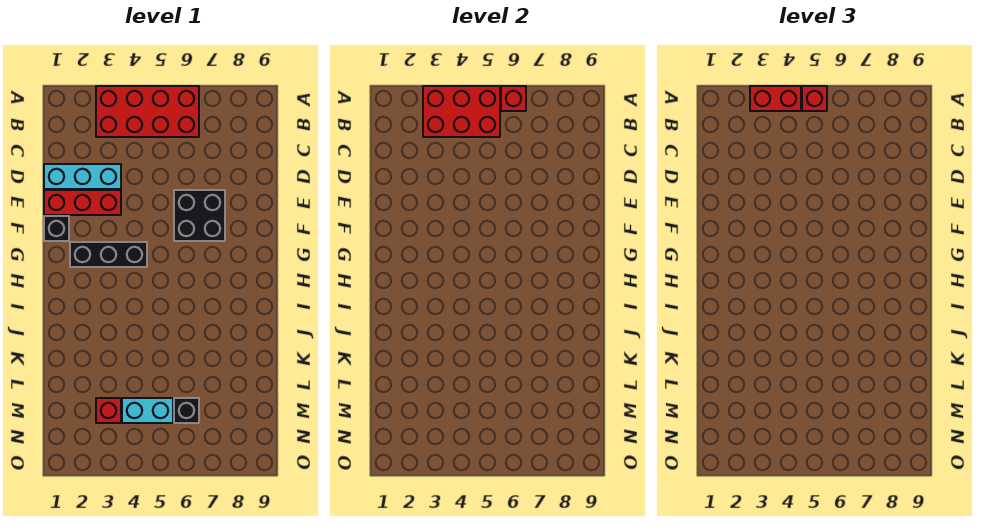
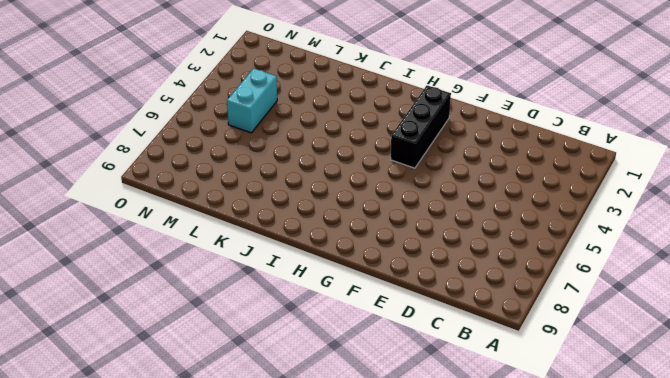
none -> red brick A3:B6 level 1
none -> cyan brick D1:D3 level 1
none -> red brick E1:E3 level 1

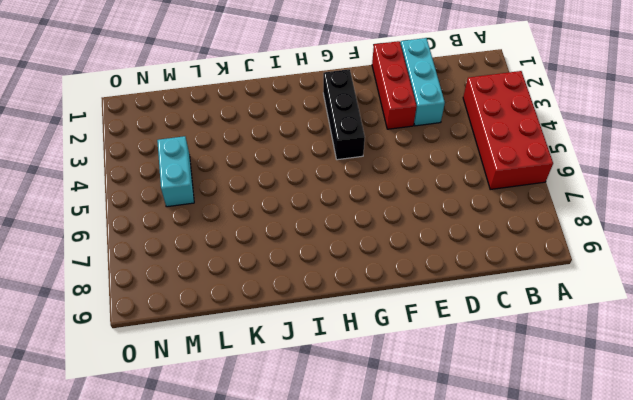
none -> black brick E6:F7 level 1
none -> black brick F1 level 1
none -> red brick M3 level 1

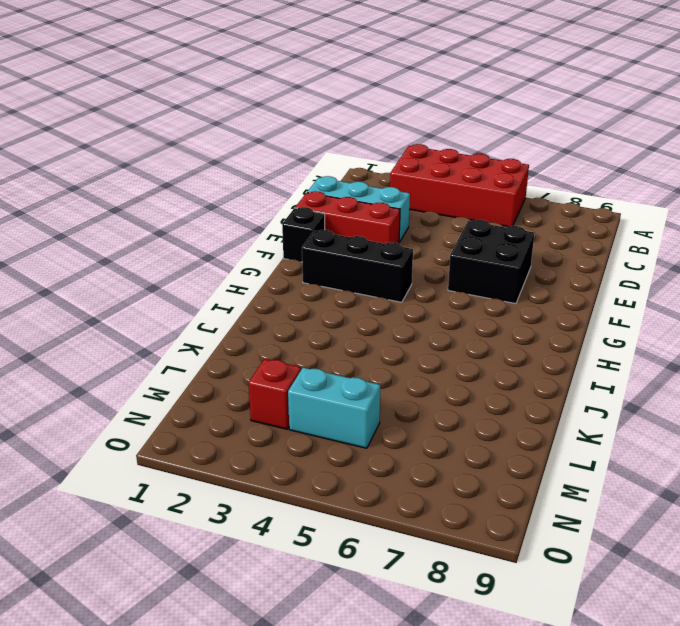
none -> black brick M6 level 1
none -> red brick A3:B5 level 2
none -> red brick A6 level 2

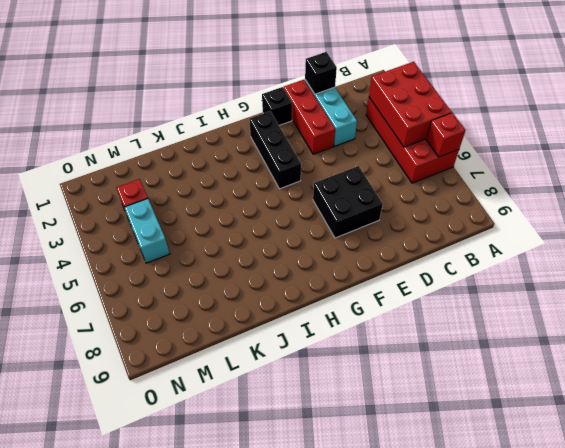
black brick D1 level 2 -> black brick M6 level 1
none -> red brick A3:A4 level 3
none -> red brick A5 level 3

